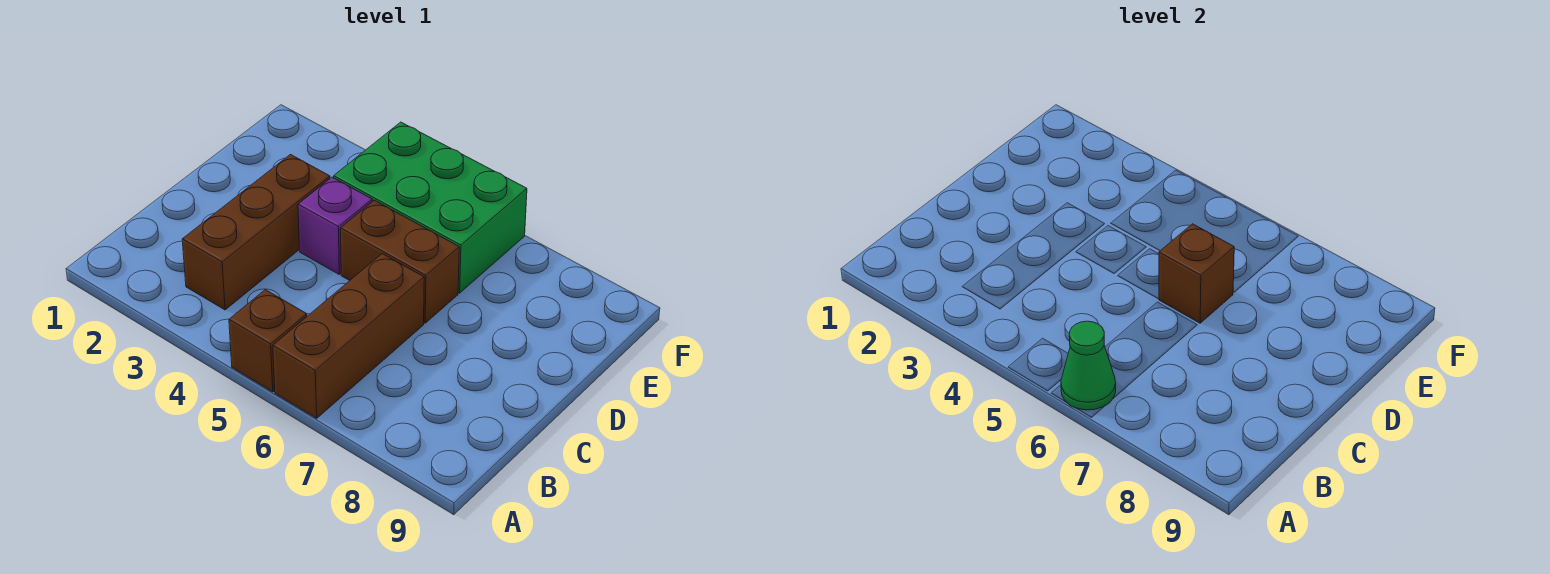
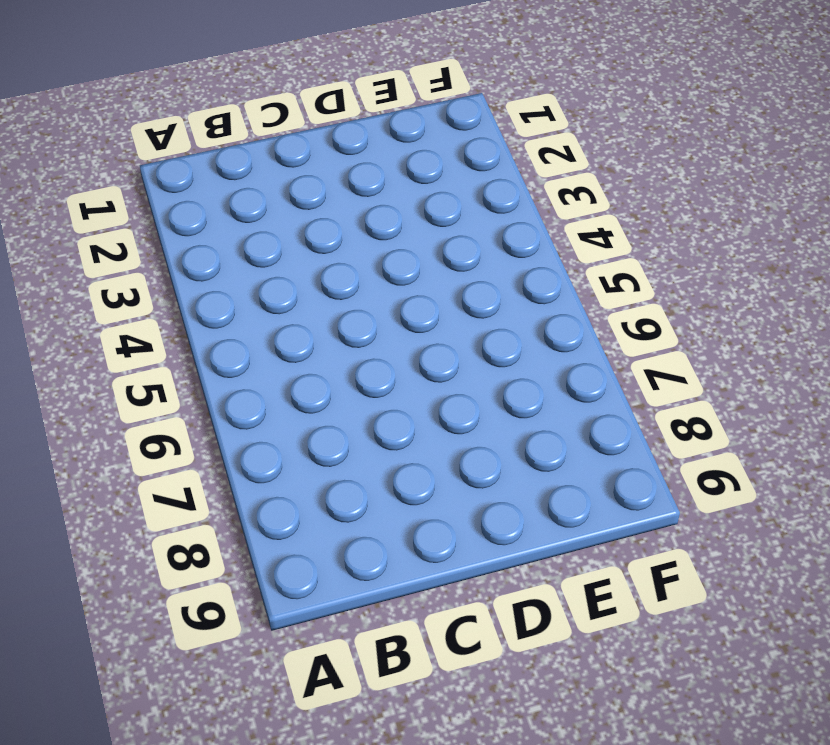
none -> brown brick A5 level 1
none -> brown brick A6:C6 level 1

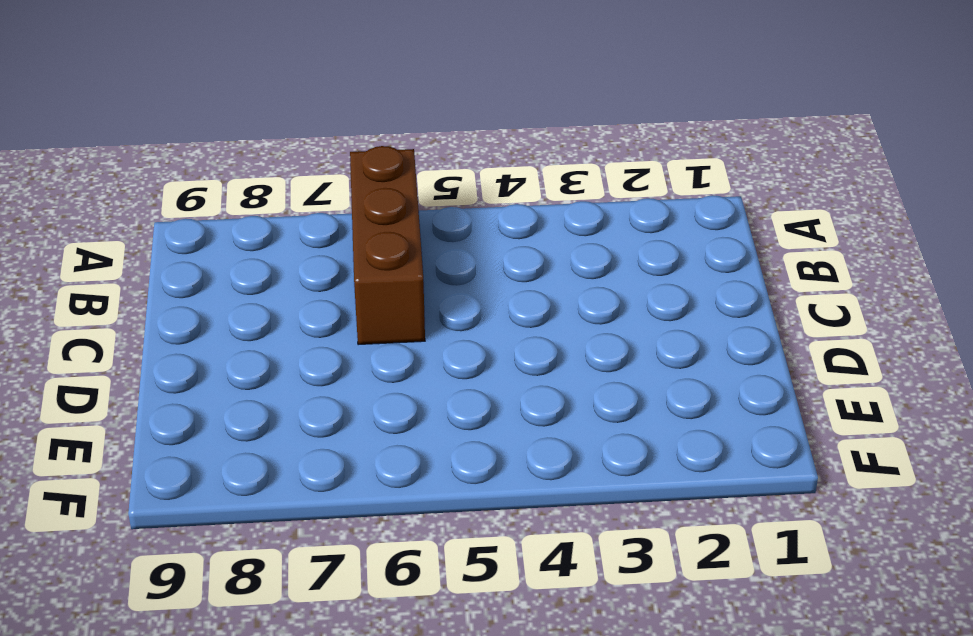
none -> brown brick A5 level 1
none -> brown brick B3:D3 level 1

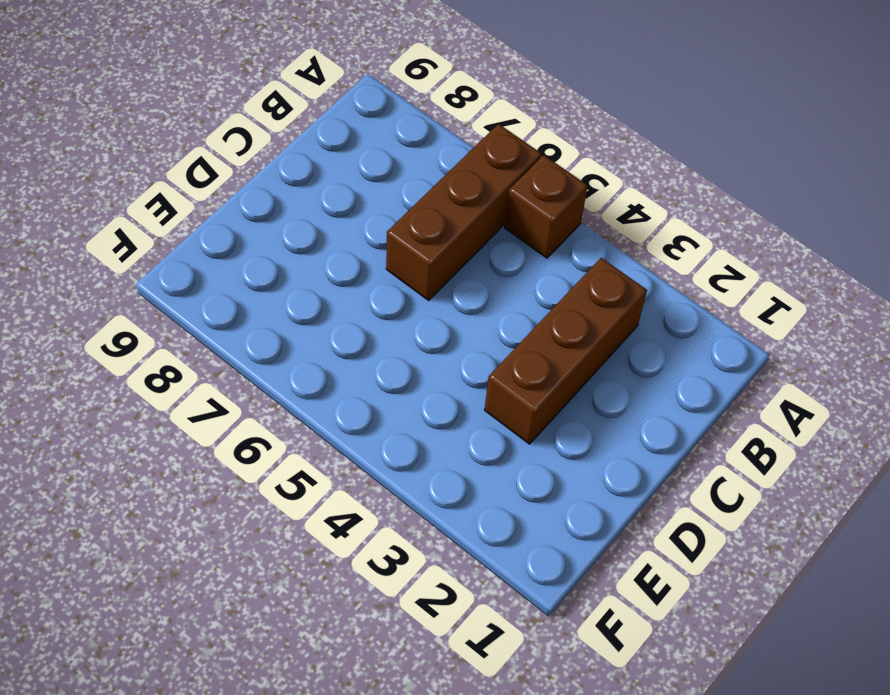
none -> purple brick D4 level 1
none -> brown brick D5:D6 level 1

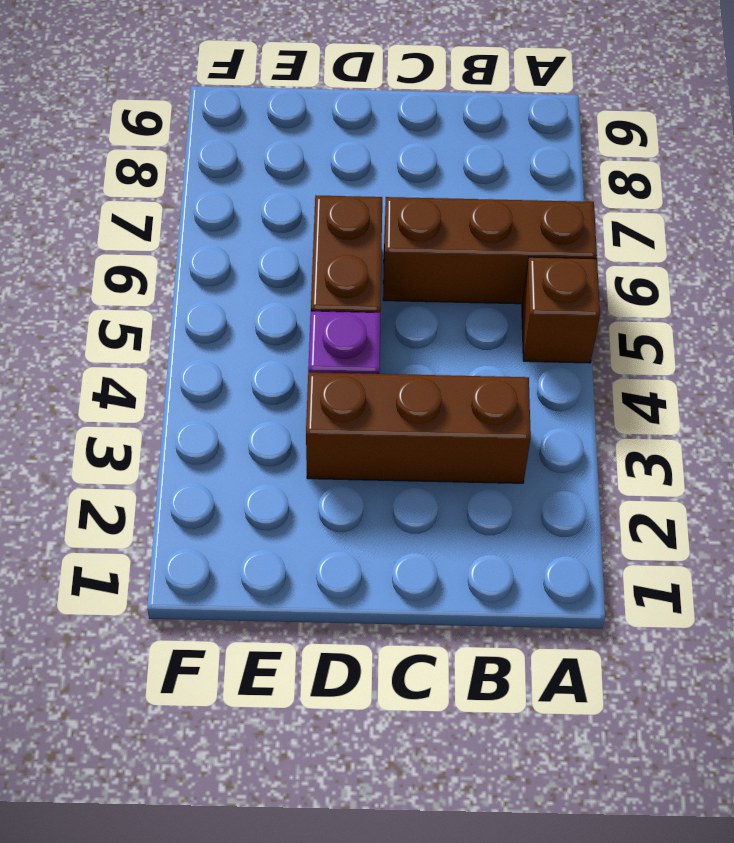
none -> green brick E4:F6 level 1
none -> green cone A6 level 2

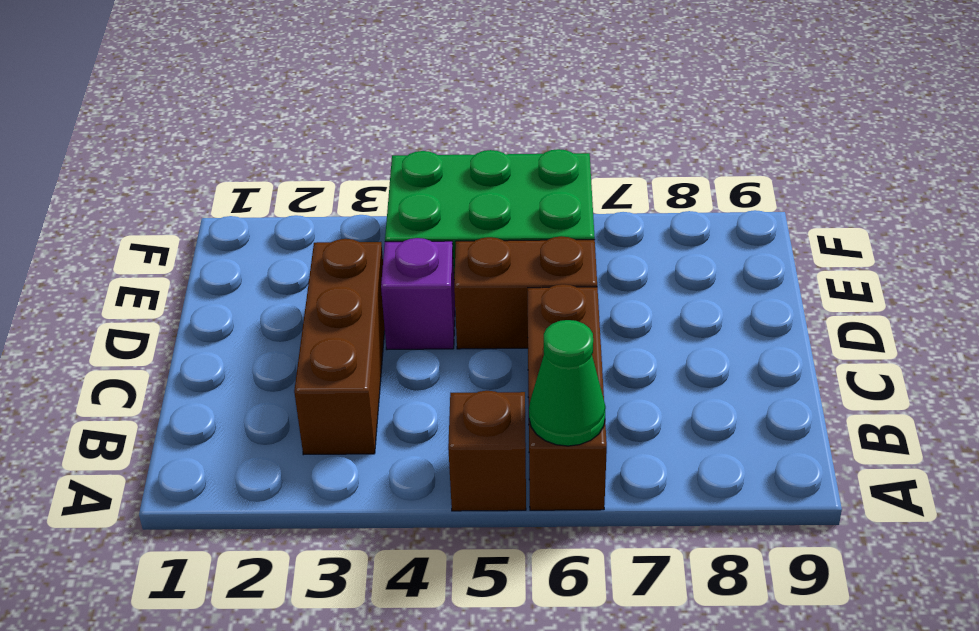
none -> brown brick D6 level 2

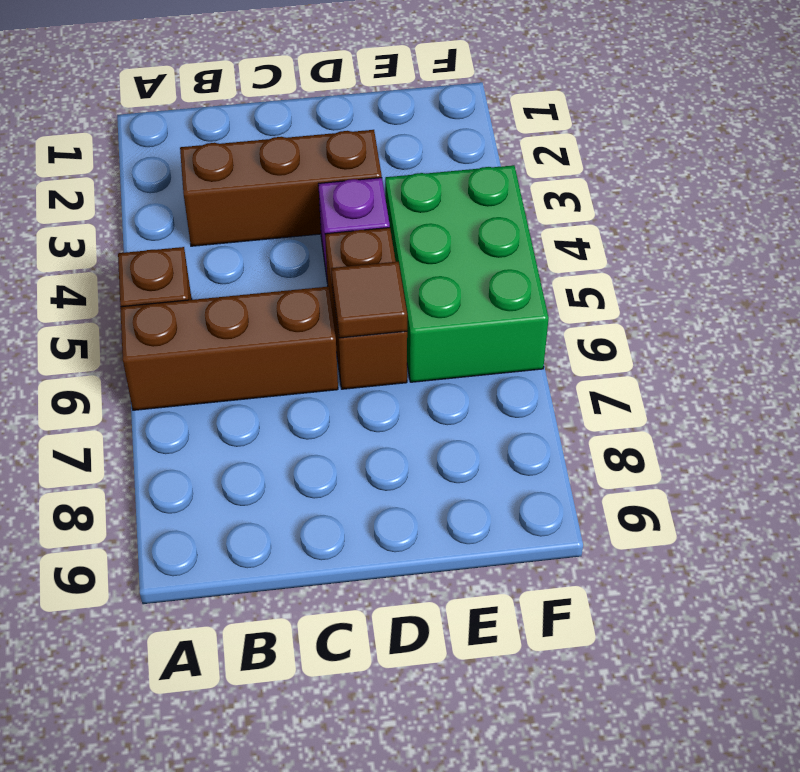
brown tile D6 level 2 -> brown brick D6 level 2
none -> green cone A6 level 2

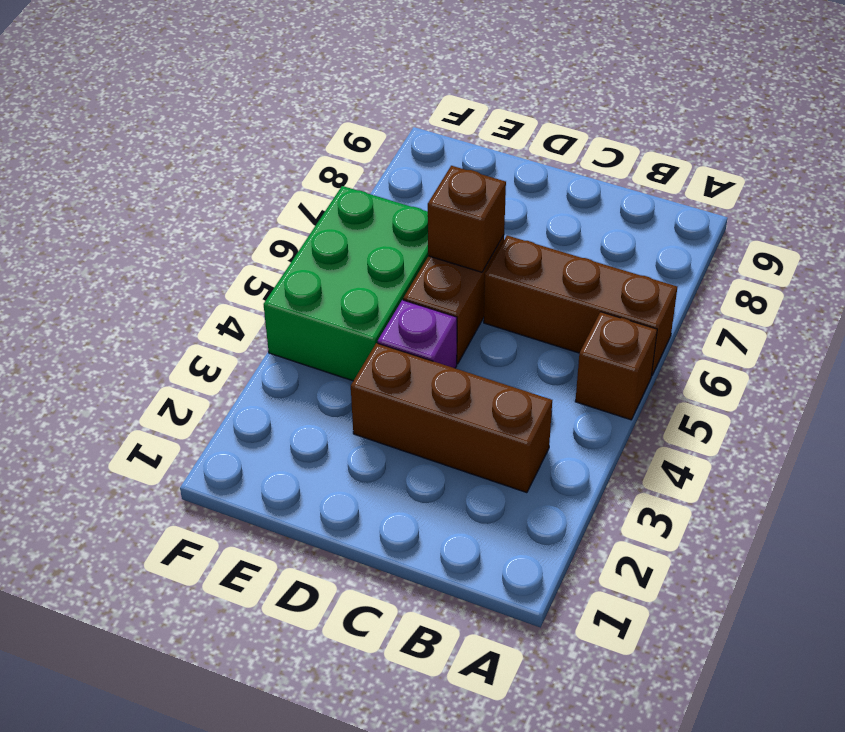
none -> green cone A6 level 2

